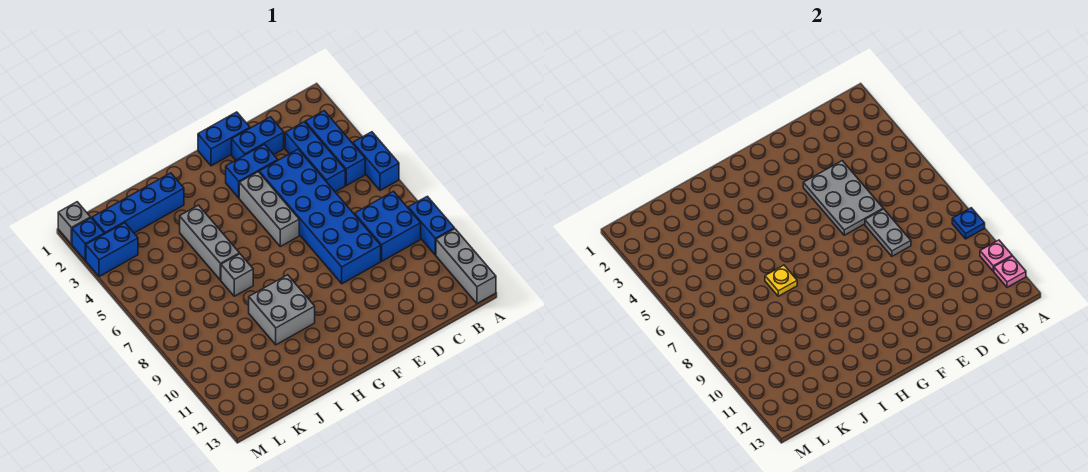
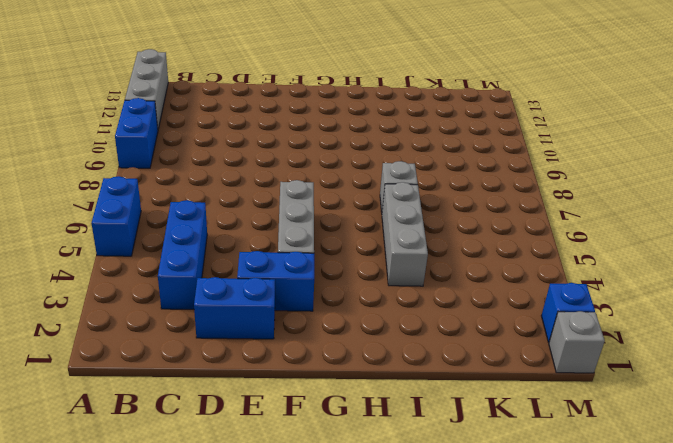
none -> blue brick B3:B5 level 1
none -> blue brick B8:C9 level 1
none -> blue brick D4:E9 level 1

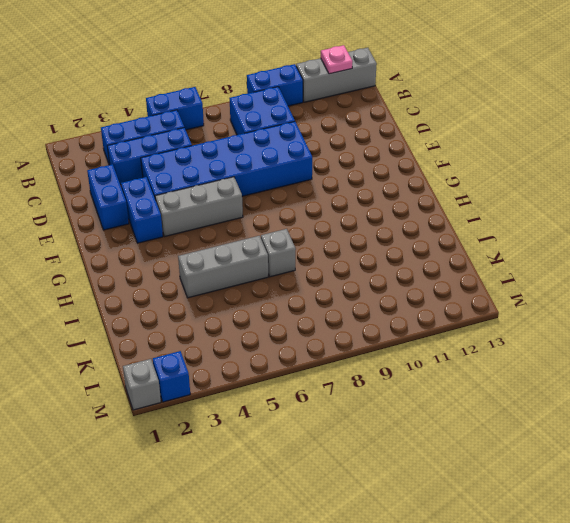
none -> blue brick E1:F1 level 1
none -> grey brick H9:I10 level 1
none -> blue brick I2:L2 level 1

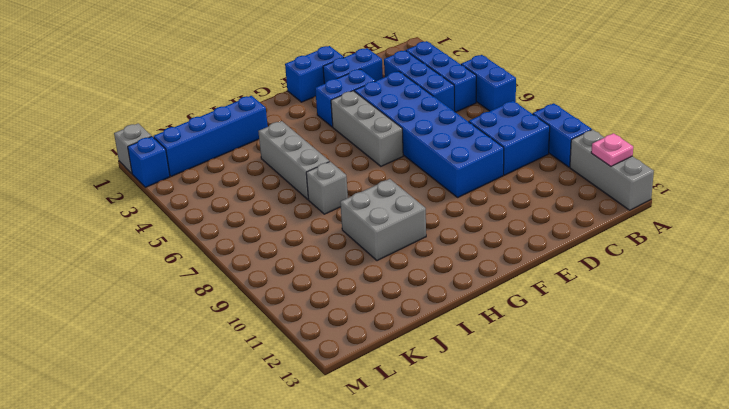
none -> blue brick L3:M3 level 1
none -> blue plate A9 level 2
none -> pink plate A11 level 2

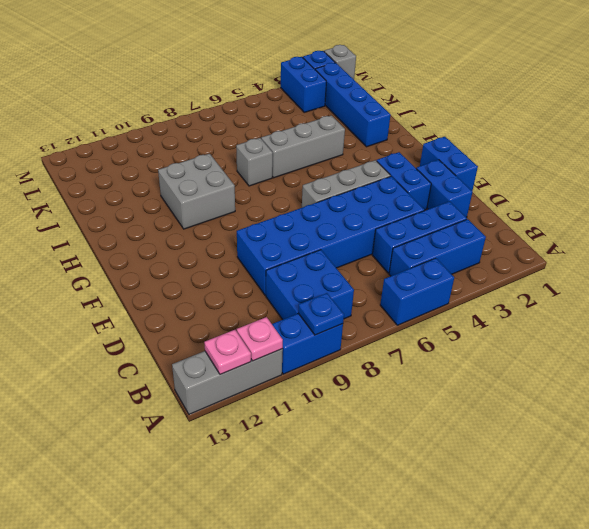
none -> grey plate D4:E6 level 2
none -> grey plate D7:D8 level 2
none -> yellow plate I7 level 2

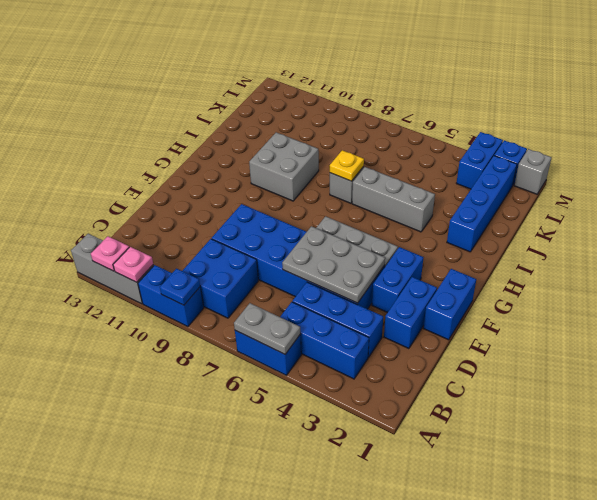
grey plate A5:A6 level 2 -> grey plate D7:D8 level 2

